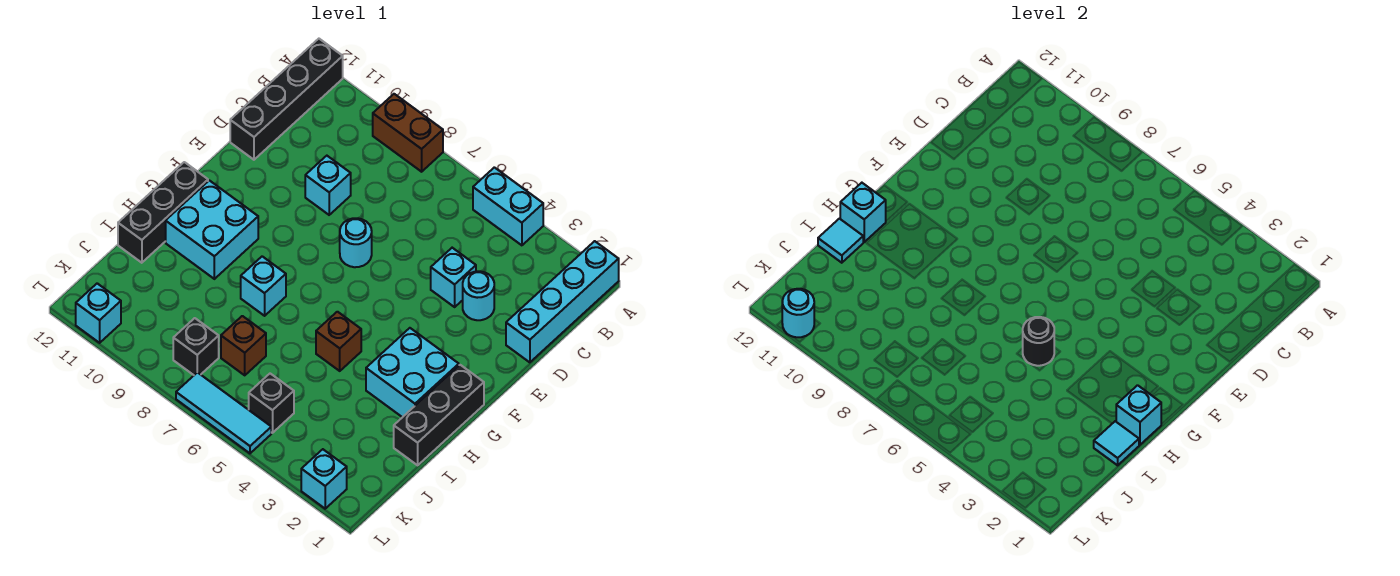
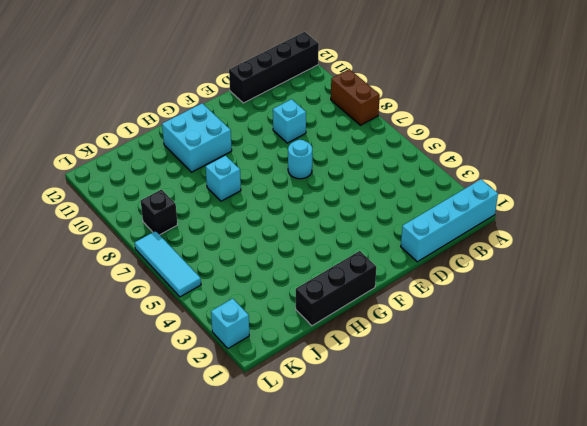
none -> cyan brick A4:A5 level 1
none -> cyan round brick D3 level 1
none -> cyan brick D4 level 1

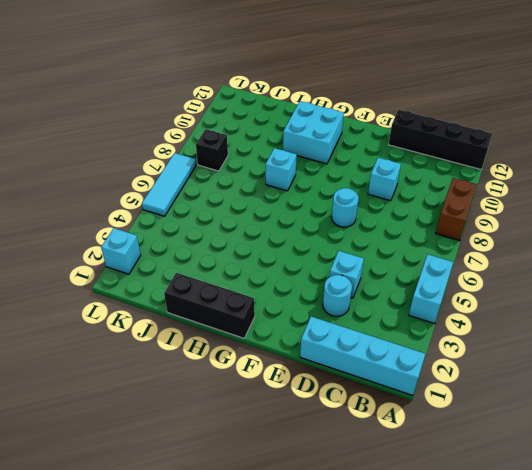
none -> cyan brick G2:H3 level 1
none -> black brick G12:I12 level 1
none -> brown brick H5 level 1

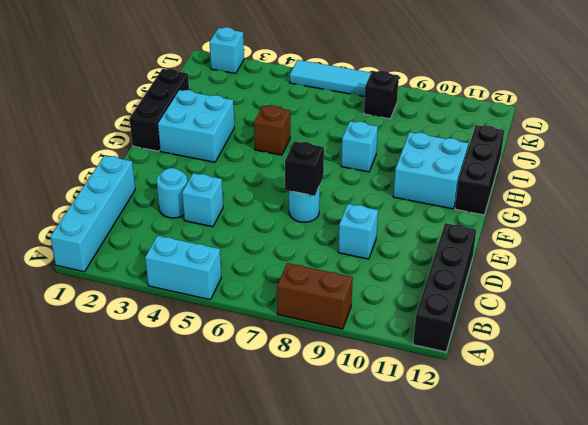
black brick E7 level 2 -> black brick K5 level 1
none -> brown brick J7 level 1
none -> cyan brick L11 level 1
none -> cyan brick H1 level 2

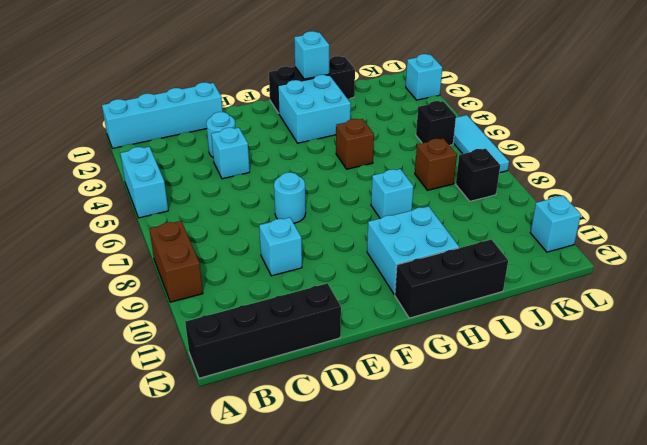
none -> black round brick H5 level 2
none -> cyan brick H12 level 2
none -> cyan tile I1 level 2

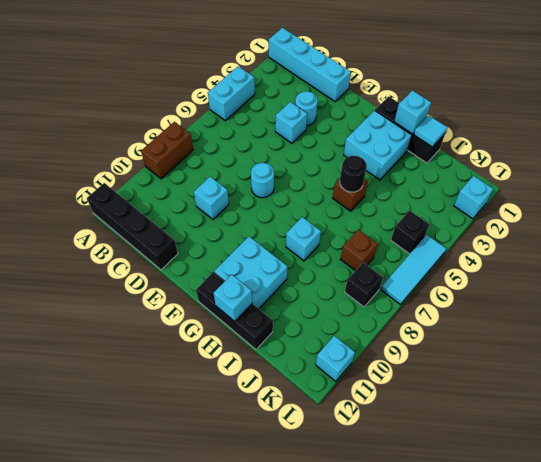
none -> cyan tile I12 level 2
none -> cyan round brick L11 level 2

